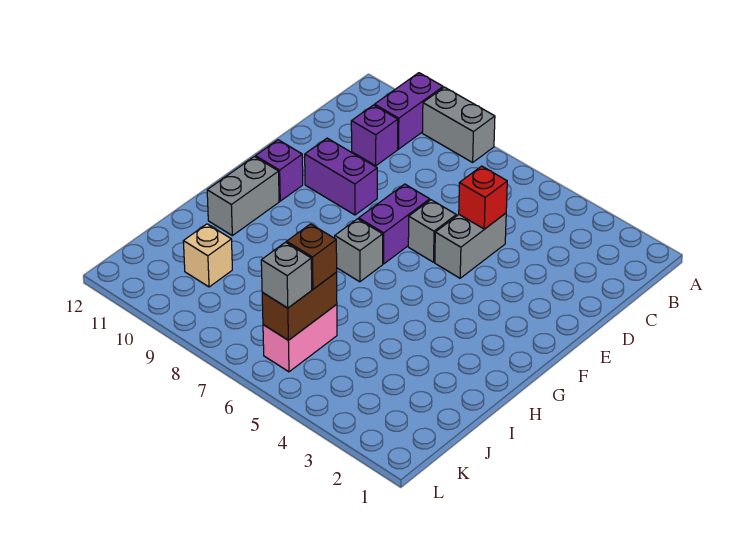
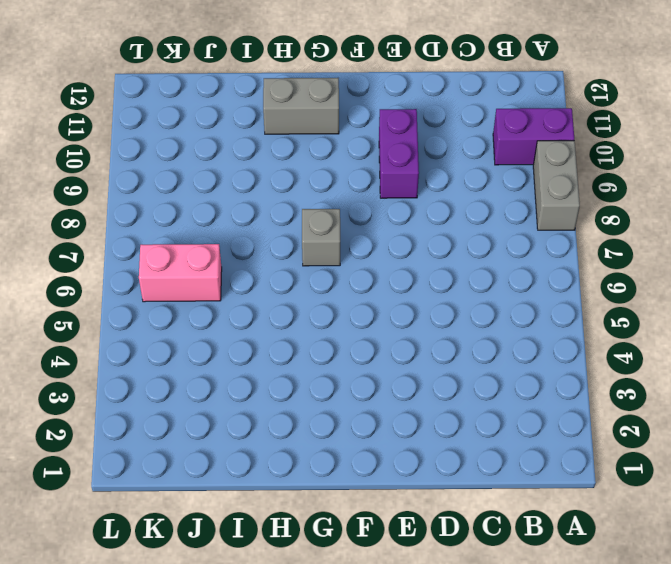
none -> purple brick C10 level 1
none -> grey brick D5:E5 level 1
none -> grey brick E6 level 1

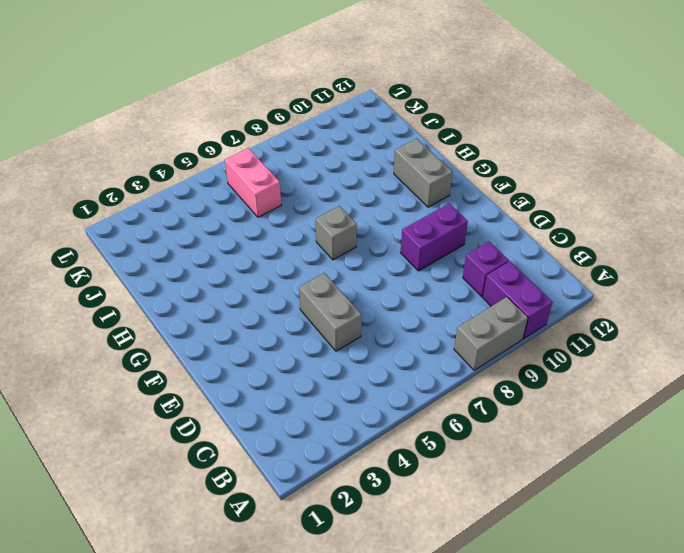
none -> grey brick E6 level 1
none -> purple brick E7:F7 level 1
none -> purple brick F11 level 1

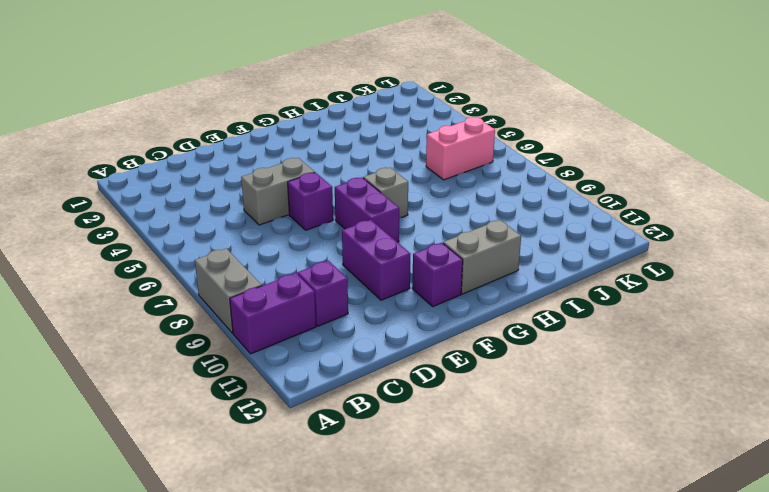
purple brick E6 level 1 -> grey brick E6 level 1
purple brick F7:F8 level 1 -> purple brick E7:F7 level 1
none -> tan brick J10 level 1
none -> red brick D5 level 2
none -> brown brick J6:K6 level 2

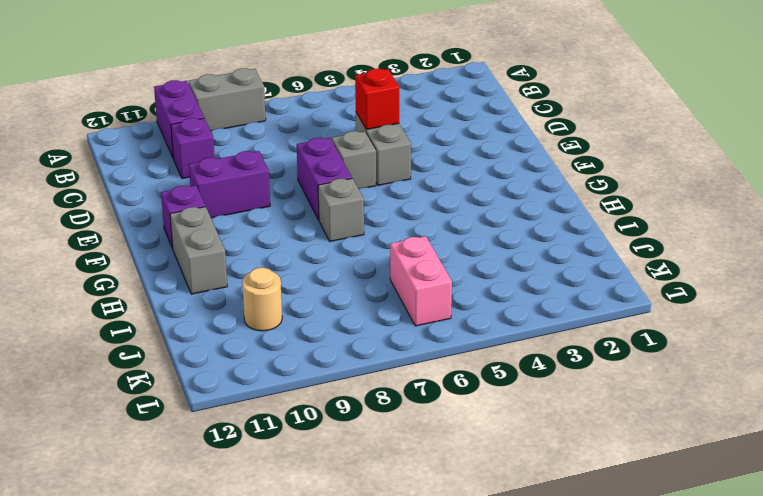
tan round brick J10 level 1 -> tan brick J10 level 1
none -> brown brick J6:K6 level 2
none -> brown brick J6 level 3
none -> grey brick K6 level 3

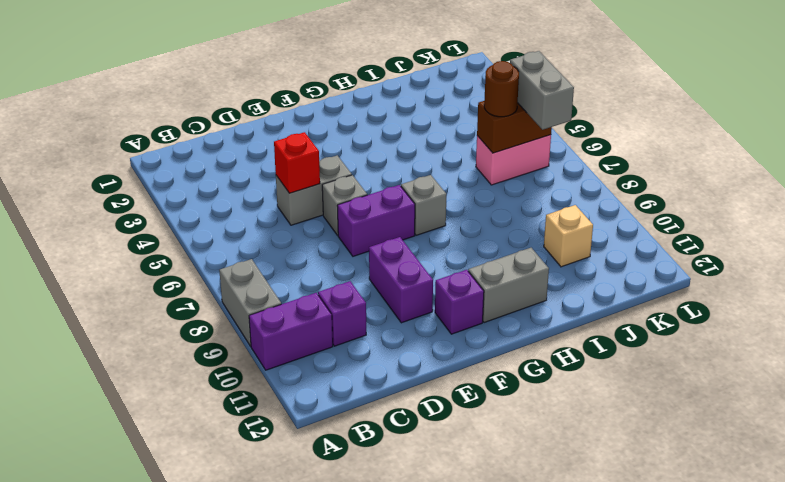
brown round brick J6 level 3 -> brown brick J6 level 3
grey brick K6:K7 level 3 -> grey brick K6 level 3

